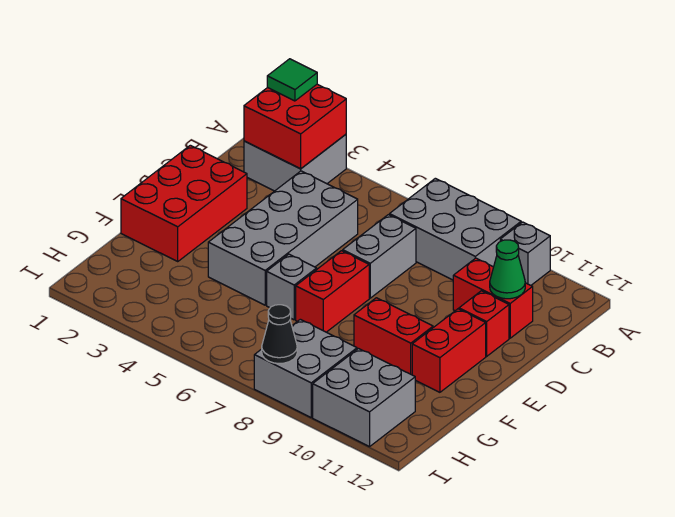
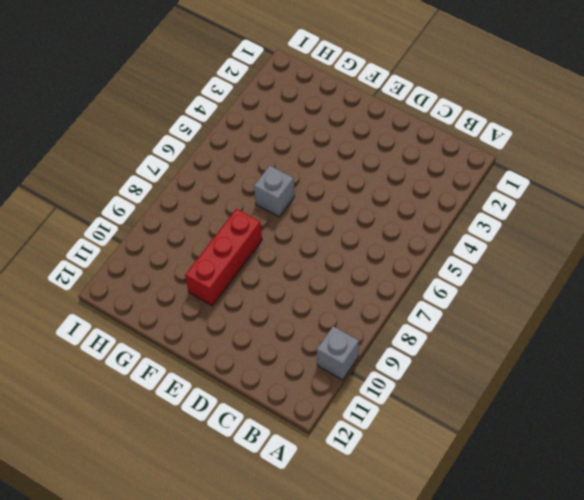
red brick F8:F10 level 1 -> red brick F9:F10 level 1
none -> grey brick A2:B3 level 1
none -> grey brick A7:B9 level 1
none -> grey brick C4:F5 level 1

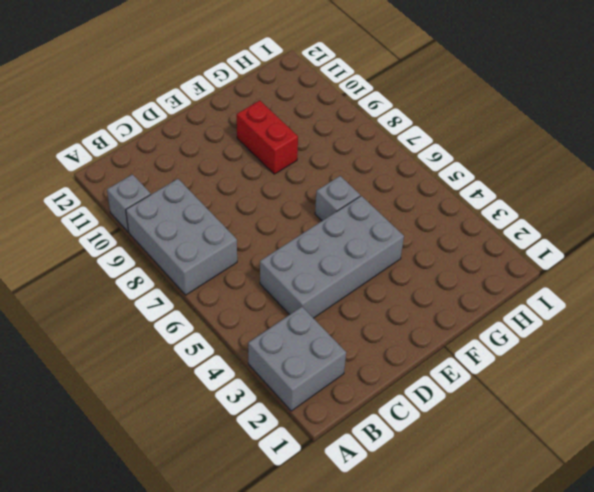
none -> grey brick C7:D7 level 1
none -> red brick C10:C11 level 1
none -> red brick D1:F2 level 1

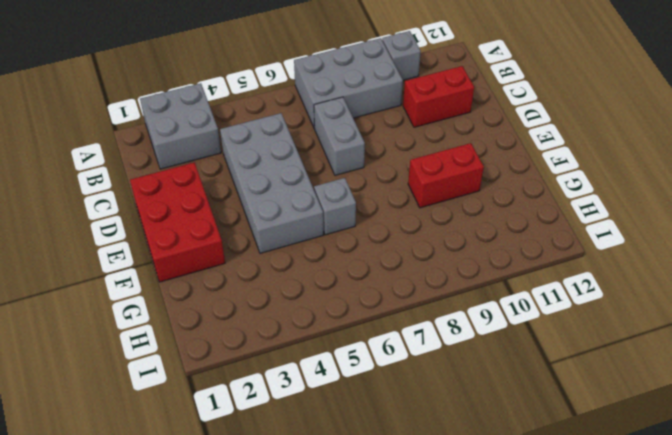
none -> red brick D11 level 1
none -> red brick E7:F7 level 1
none -> red brick E11:F11 level 1

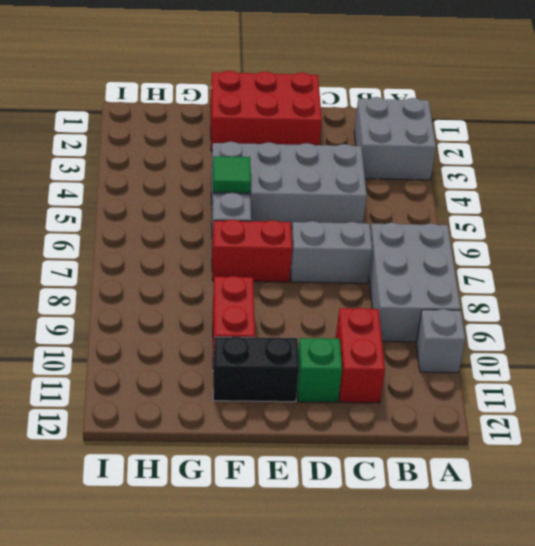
green brick D11 level 1 -> red brick D11 level 1
black brick E11:F11 level 1 -> red brick E11:F11 level 1
green tile F5 level 2 -> green tile A2 level 3
none -> grey brick H8:I9 level 1
none -> grey brick H10:I11 level 1
none -> red brick A2:B3 level 2

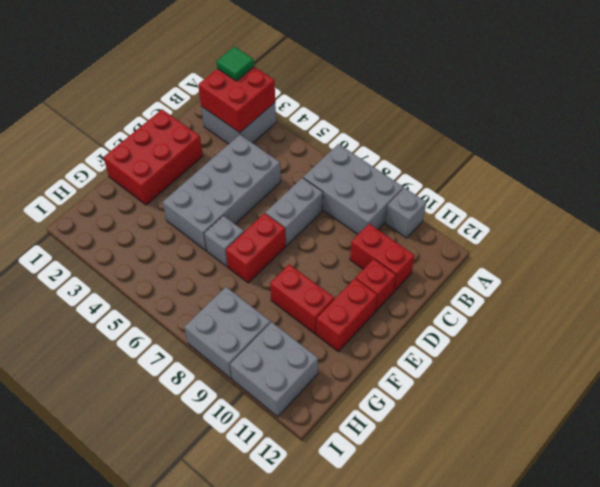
none -> green cone C11 level 2
none -> black cone I8 level 2

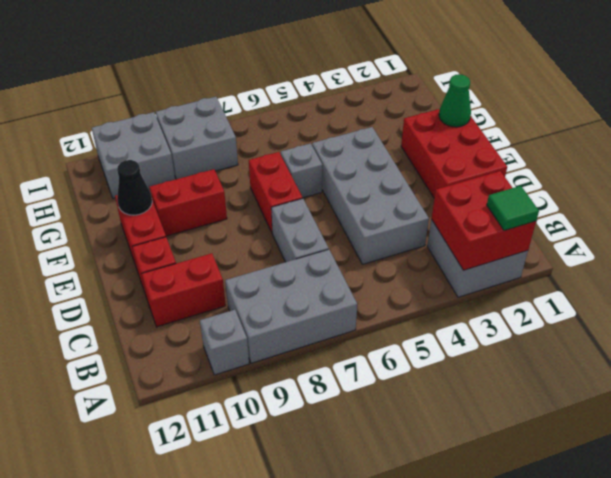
green cone F1 level 2 -> green cone C11 level 2
black cone F11 level 2 -> black cone I8 level 2

